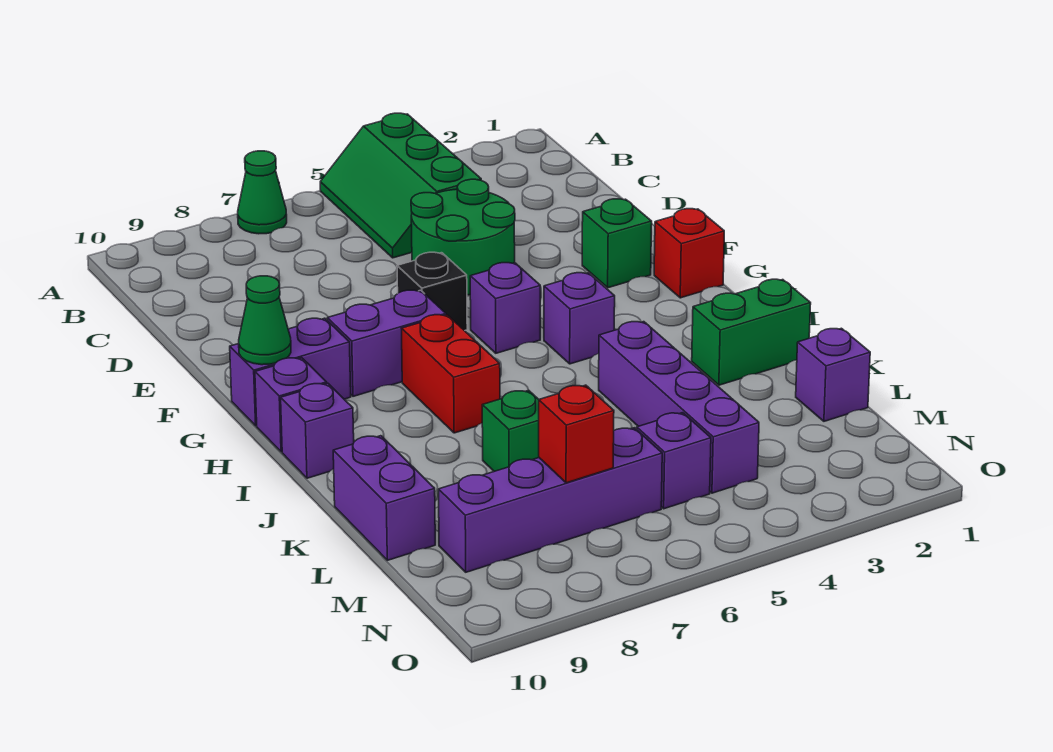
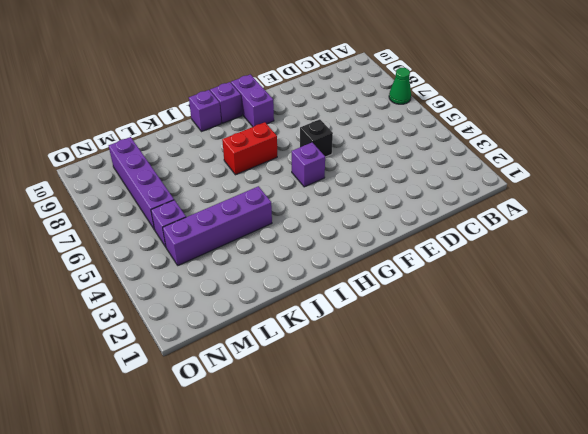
none -> green slope A4:C5 level 1 top 4
none -> green round brick D4:E5 level 1
none -> green brick F2 level 1

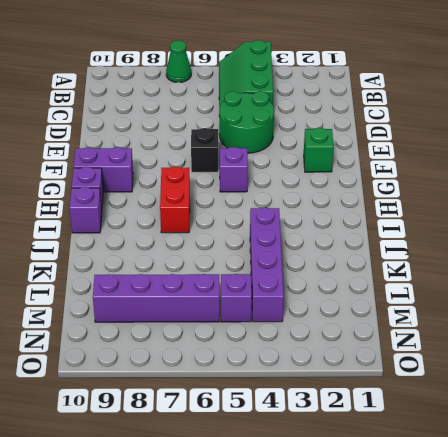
none -> red brick G1 level 1
none -> purple brick G7:G8 level 1
none -> purple brick H4 level 1

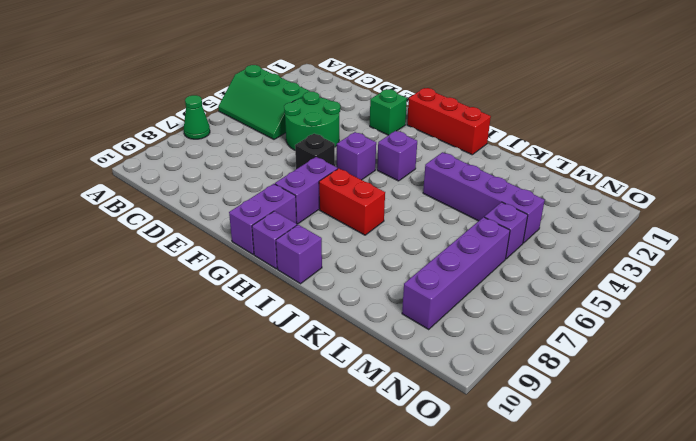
red brick G1:I1 level 1 -> red brick G1 level 1
none -> green brick J1:J2 level 1
none -> green brick K7 level 1
none -> purple brick K10:L10 level 1

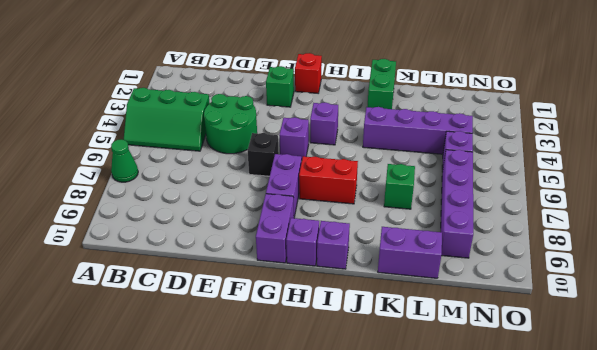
none -> purple brick L1 level 1
none -> green cone G10 level 2
none -> red brick M7 level 2

